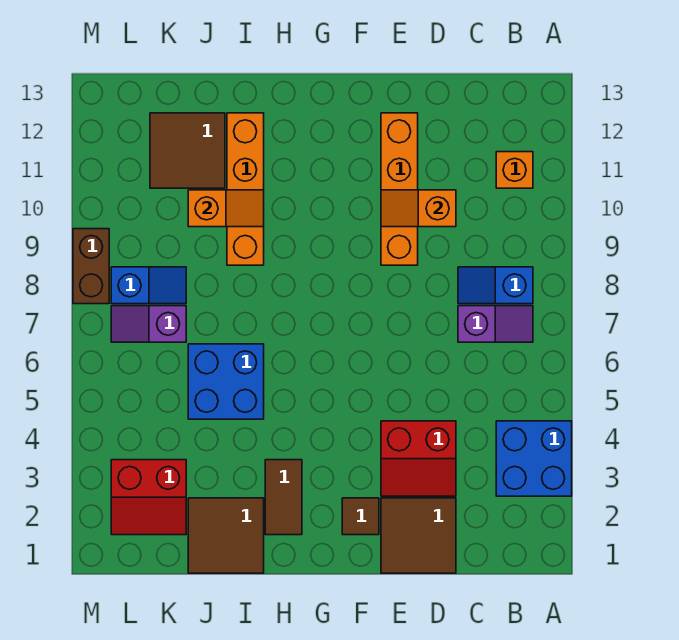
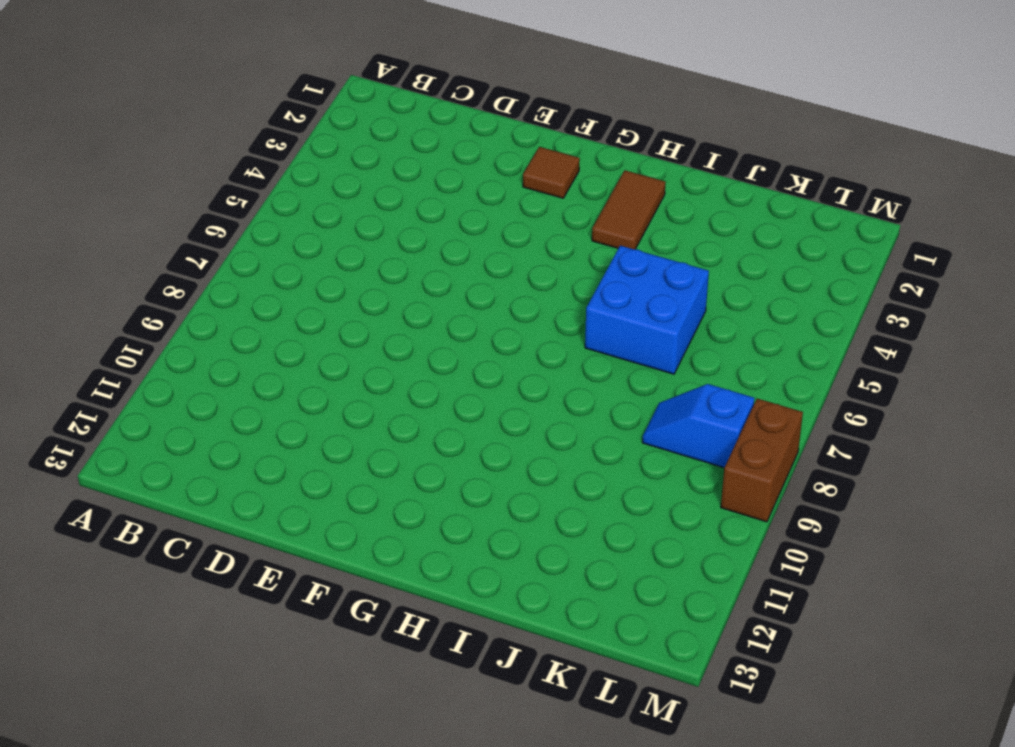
none -> blue brick A3:B4 level 1
none -> purple slope B7:C7 level 1 top C
none -> blue slope B8:C8 level 1 top B

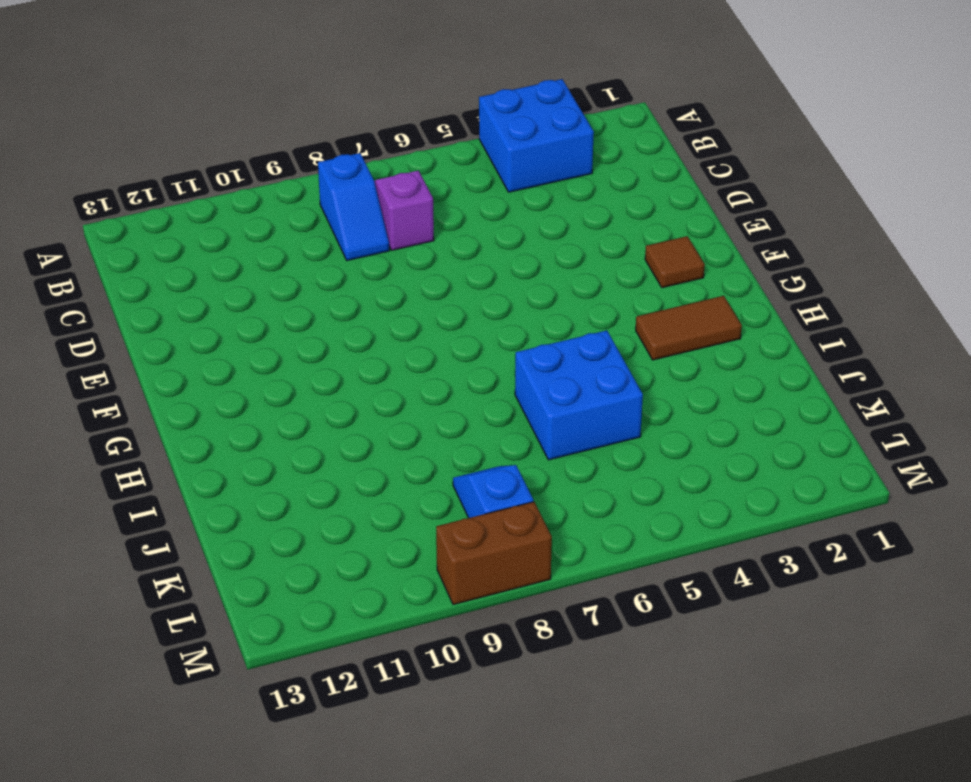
none -> orange brick B11 level 1
none -> brown tile D1:E2 level 1
none -> red slope D3:E4 level 1 top 4

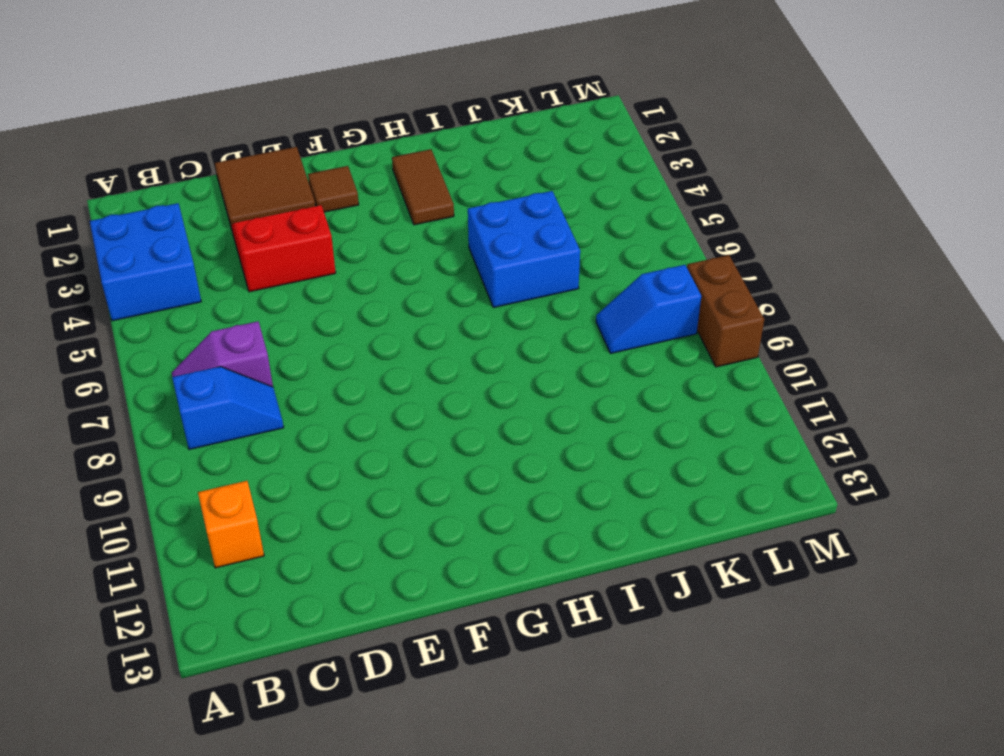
none -> orange brick E9:E12 level 1
none -> brown tile I1:J2 level 1
none -> orange brick I9:I12 level 1

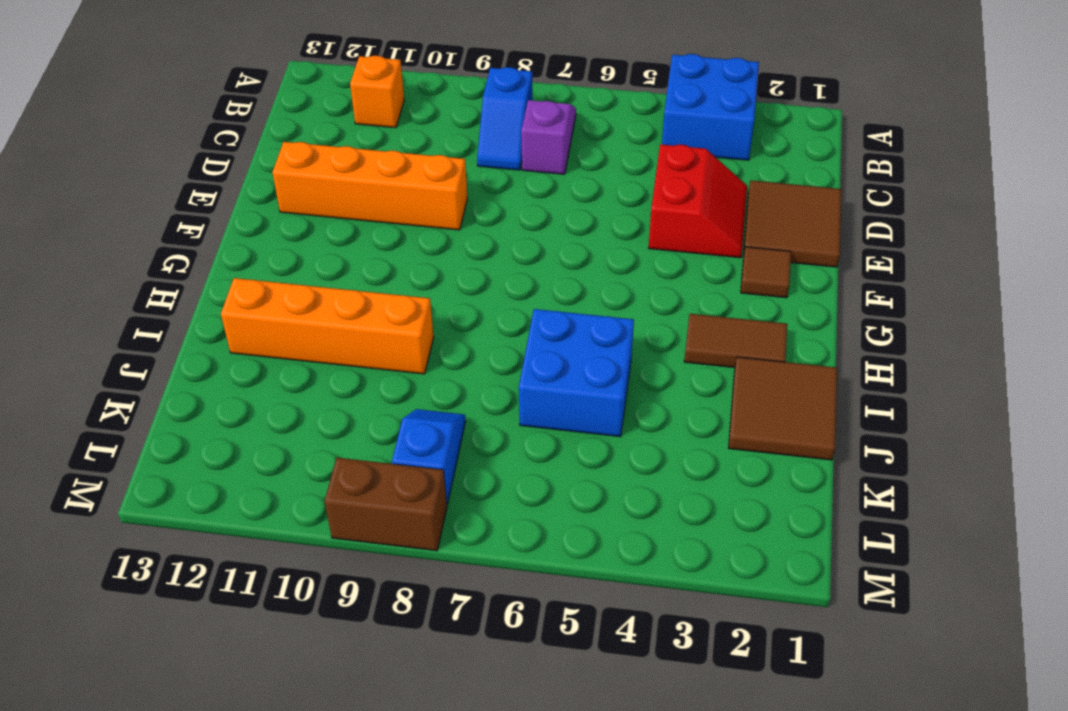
none -> brown tile J11:K12 level 1
none -> red slope K2:L3 level 1 top 3
none -> purple slope K7:L7 level 1 top K

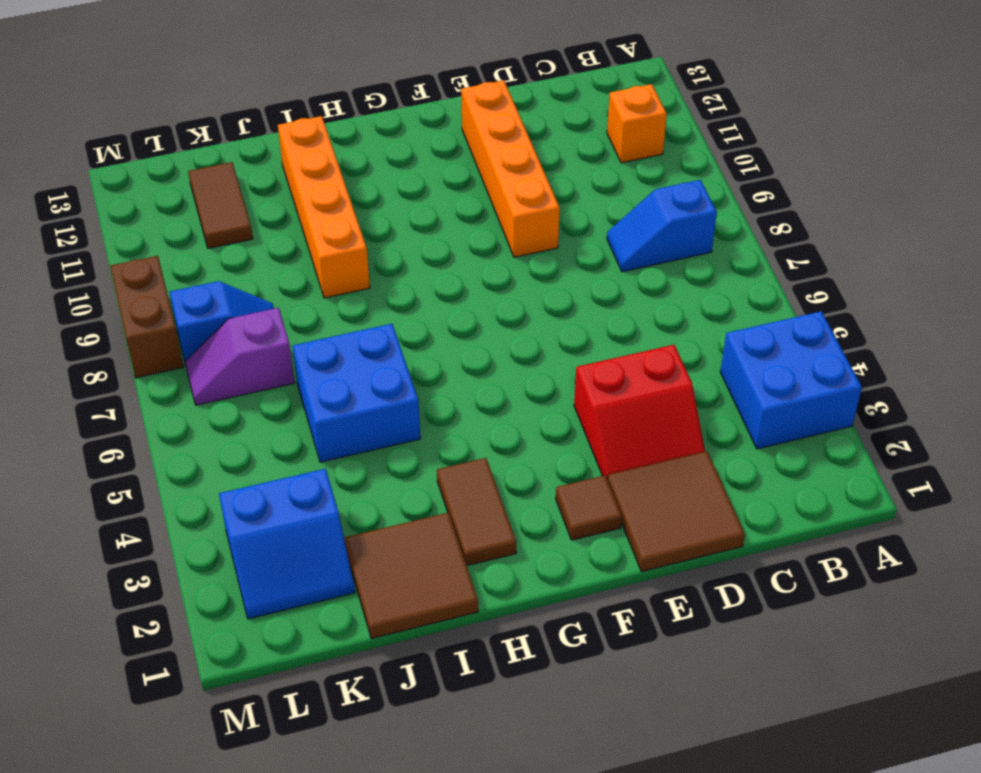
blue slope K2:L3 level 1 top 3 -> red slope K2:L3 level 1 top 3
brown tile K11:K12 level 1 -> brown tile J11:K12 level 1
none -> purple slope B7:C7 level 1 top C
none -> orange slope D10:E10 level 2 top D
none -> orange slope I10:J10 level 2 top J

